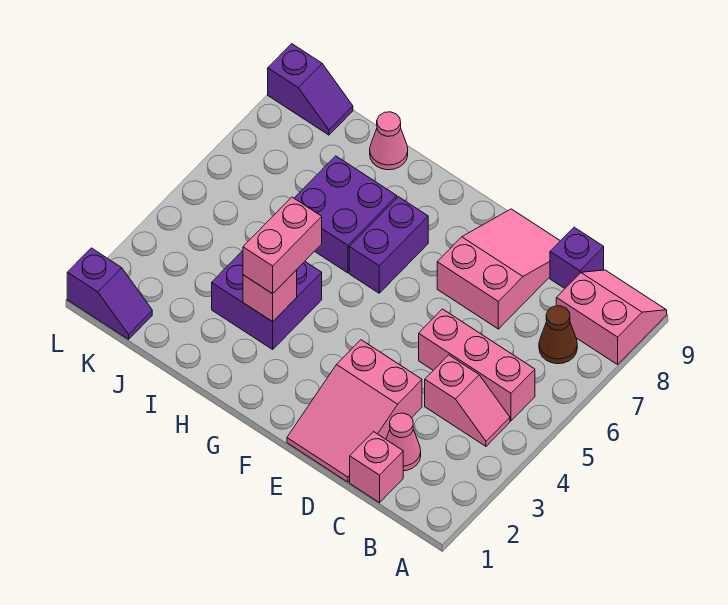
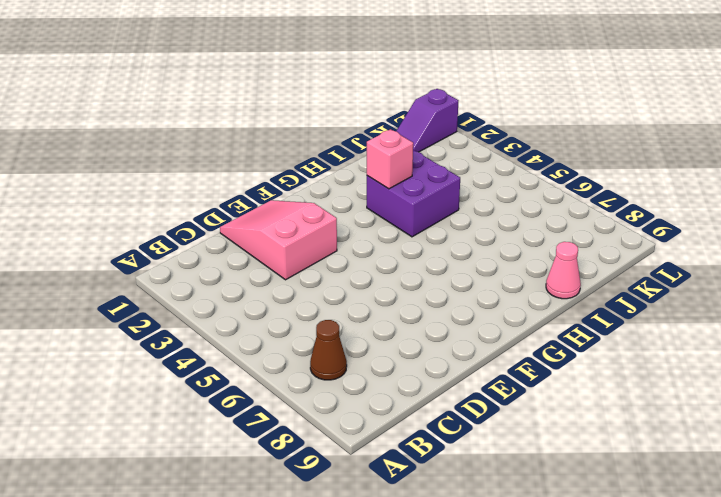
none -> pink slope A8:B9 level 1 top 8
none -> pink slope B4:C4 level 1 top C
none -> pink brick B5:D5 level 1

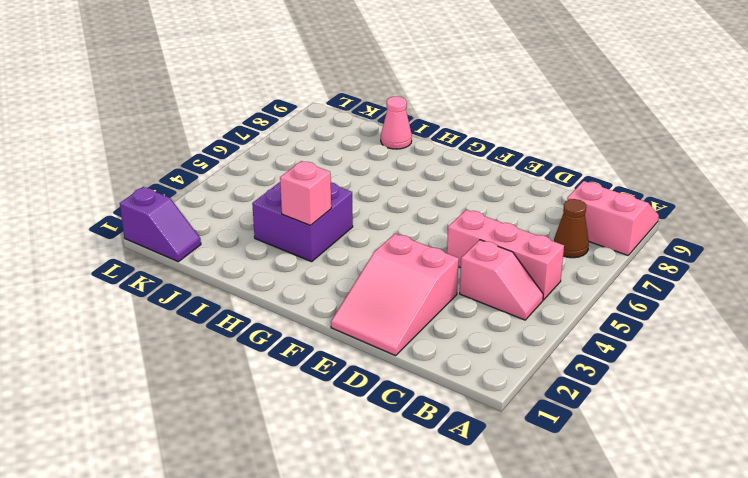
none -> pink brick C1 level 1
none -> pink cone C2 level 1
none -> purple brick C9 level 1

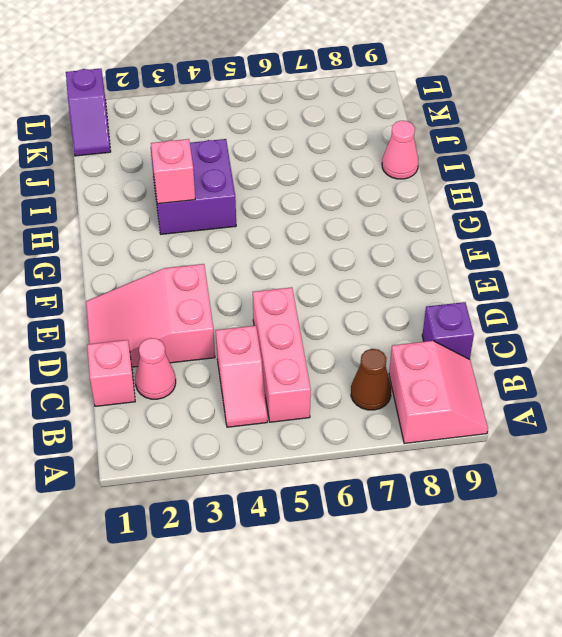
none -> pink slope D7:E9 level 1 top 7
none -> purple brick G6:G7 level 1
none -> purple brick H6:I7 level 1

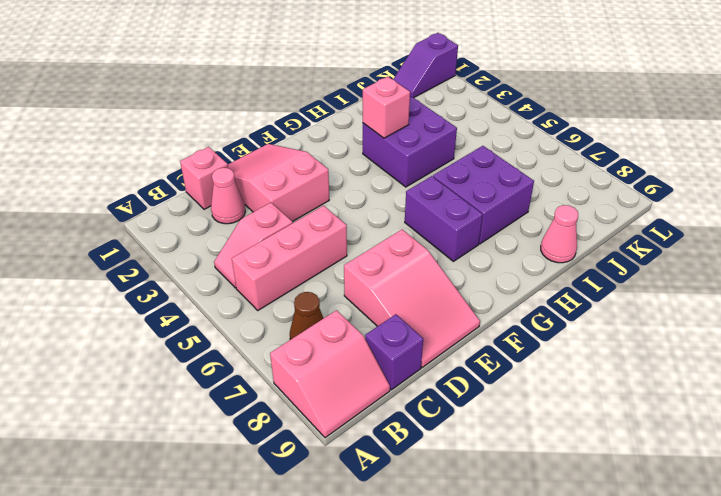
none -> purple slope K9:L9 level 1 top L
none -> pink brick H3:H4 level 3

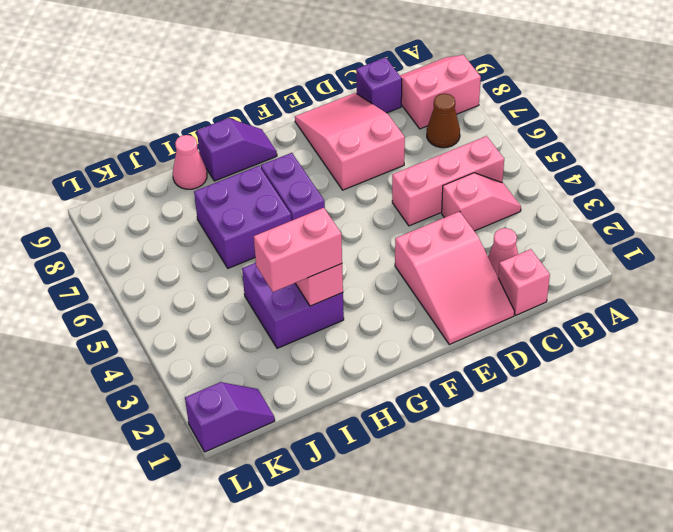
purple slope G9:H9 level 1 top H -> purple slope K9:L9 level 1 top L
pink brick H3:I3 level 3 -> pink brick H3:H4 level 3

